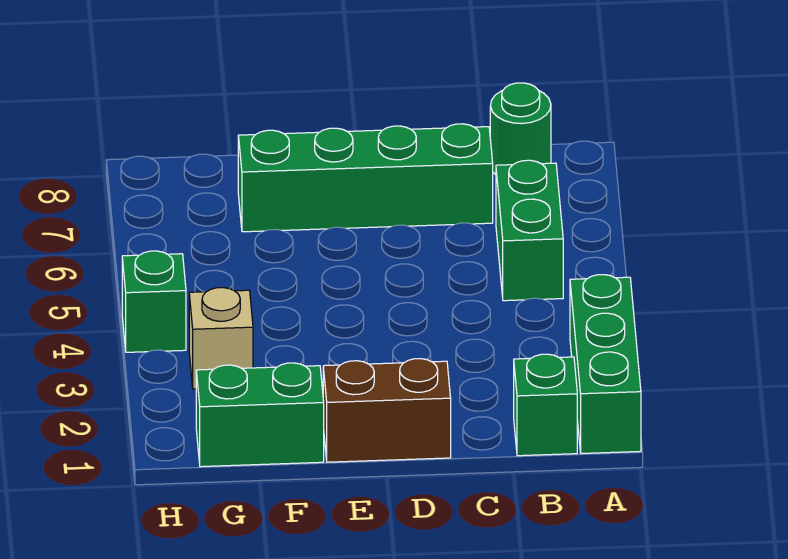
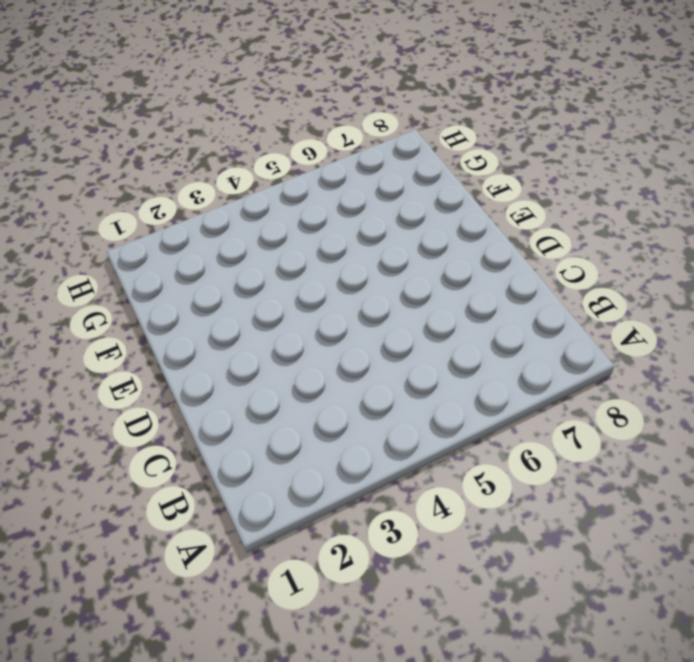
none -> green brick A1:A3 level 1
none -> green brick B1 level 1

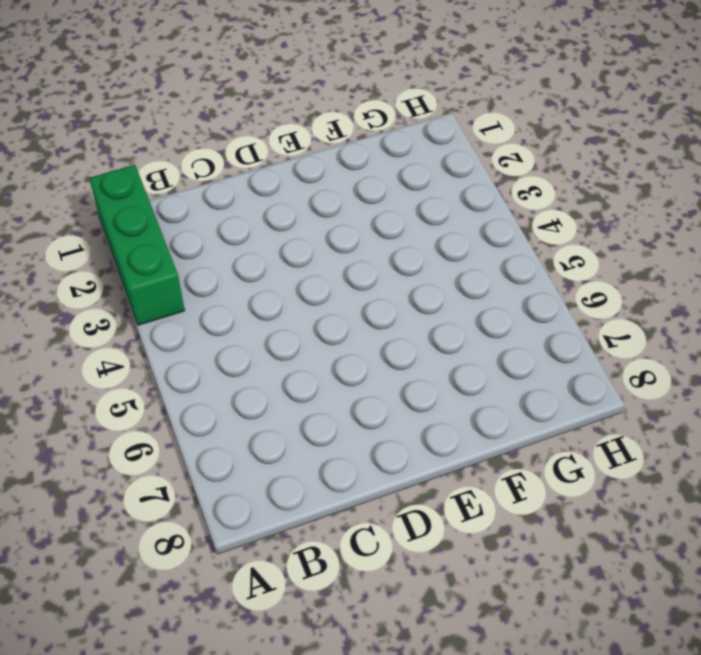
none -> green brick B1 level 1
none -> green brick B5:B6 level 1

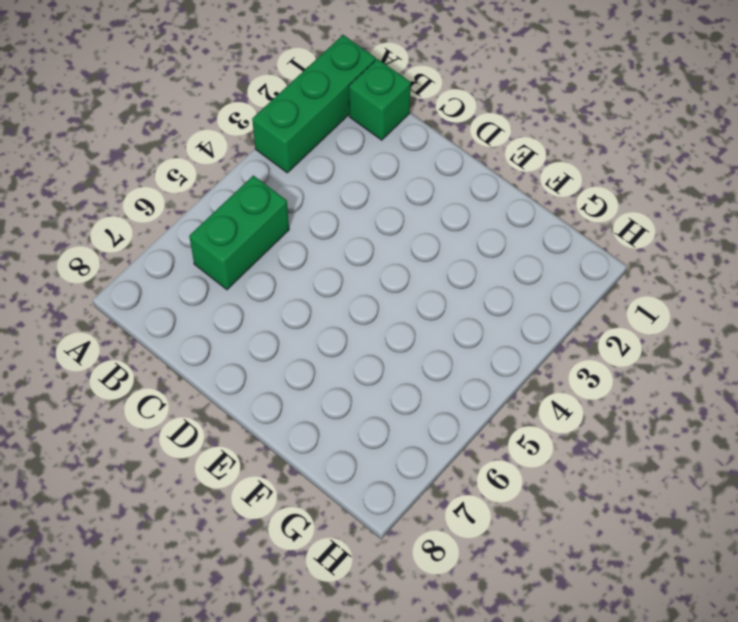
none -> green round brick B8 level 1
none -> green brick C7:F7 level 1

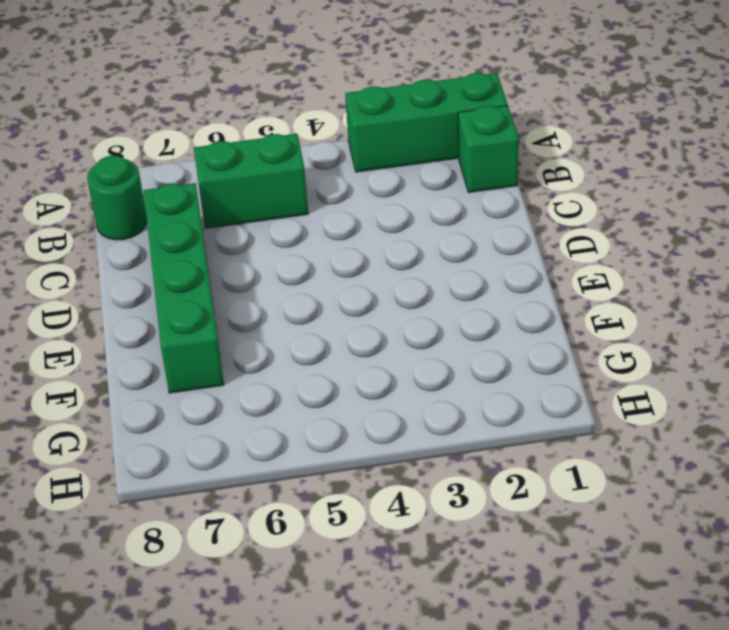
none -> brown brick D1:E1 level 1
none -> green brick F1:G1 level 1

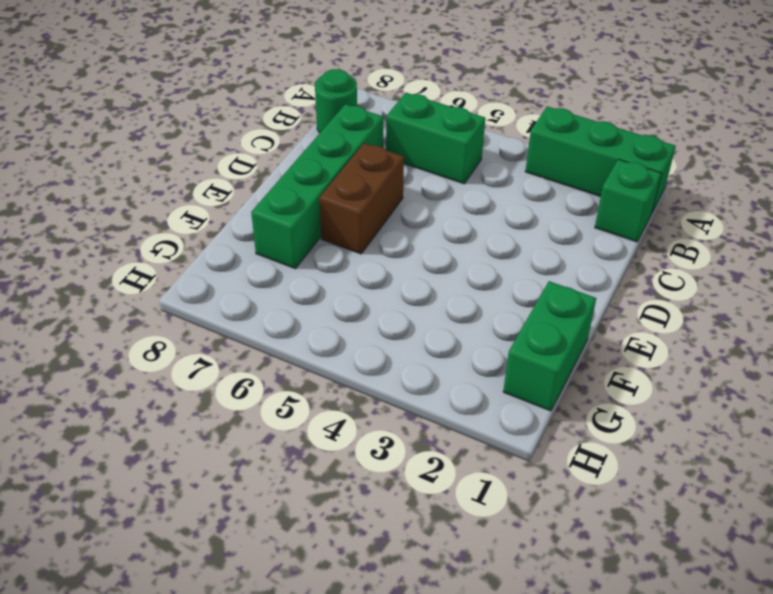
brown brick D6:E6 level 1 -> brown brick D1:E1 level 1
none -> tan brick G3 level 1
none -> green brick H4 level 1

